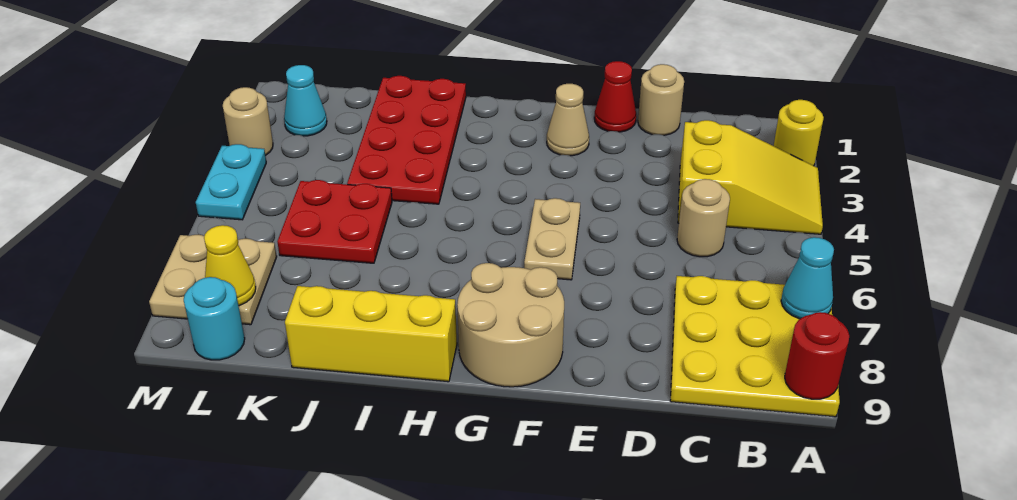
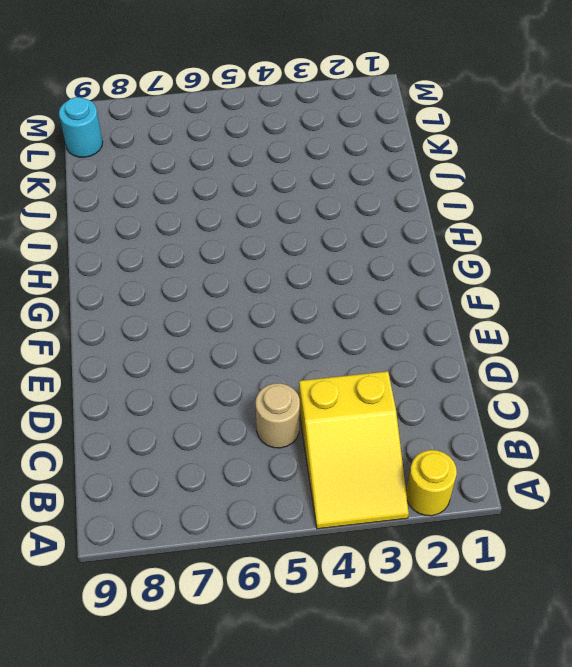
none -> yellow plate A7:C9 level 1
none -> tan round brick D1 level 1
none -> red cone E1 level 1

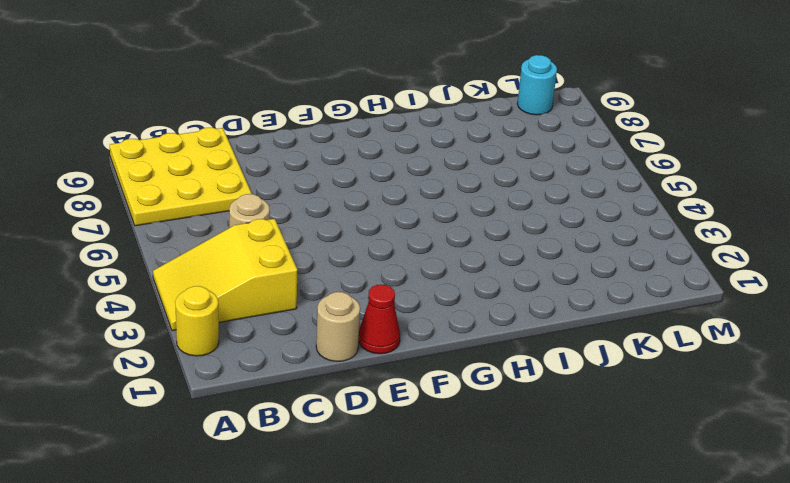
none -> tan cone F2 level 1
none -> tan plate F5:F6 level 1
none -> tan round brick F8:G9 level 1

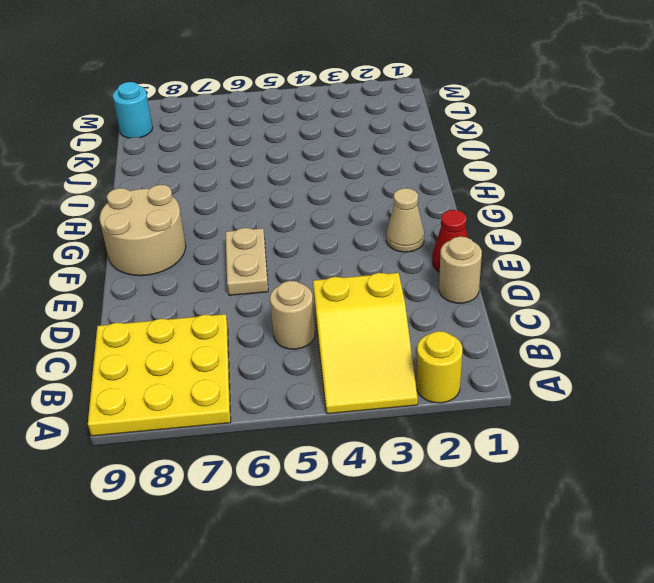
tan plate E6:F6 level 1 -> tan plate F5:F6 level 1
none -> yellow brick H9:J9 level 1
none -> red plate I1:J4 level 1
none -> red plate J5:K6 level 1

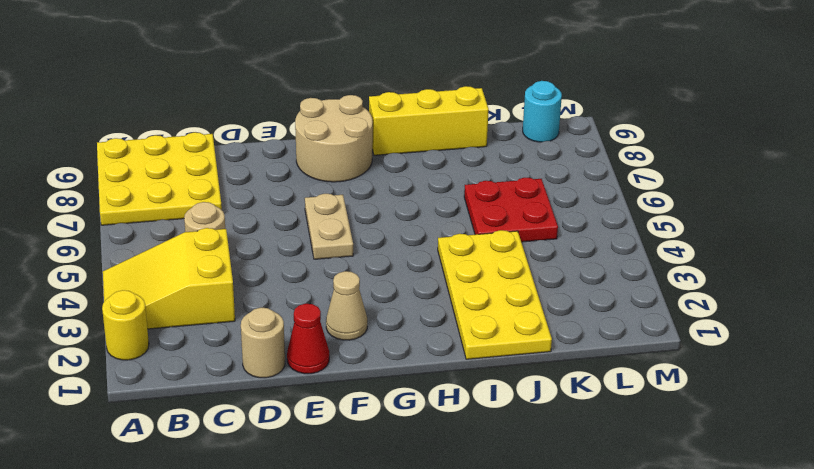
yellow plate I1:J4 level 1 -> red plate I1:J4 level 1
none -> cyan cone L2 level 1
none -> tan plate L7:M8 level 1
none -> tan round brick M3 level 1

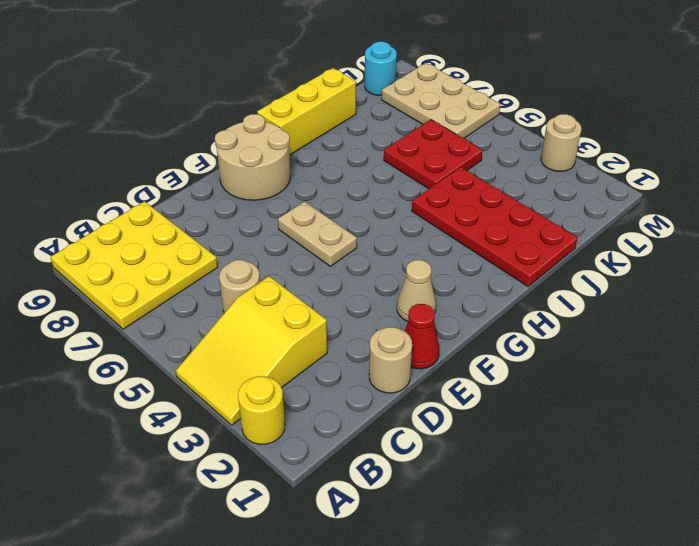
tan plate L6:M8 level 1 -> tan plate L7:M8 level 1
none -> cyan cone L2 level 1
none -> cyan plate M4:M5 level 1
none -> cyan cone A7 level 2

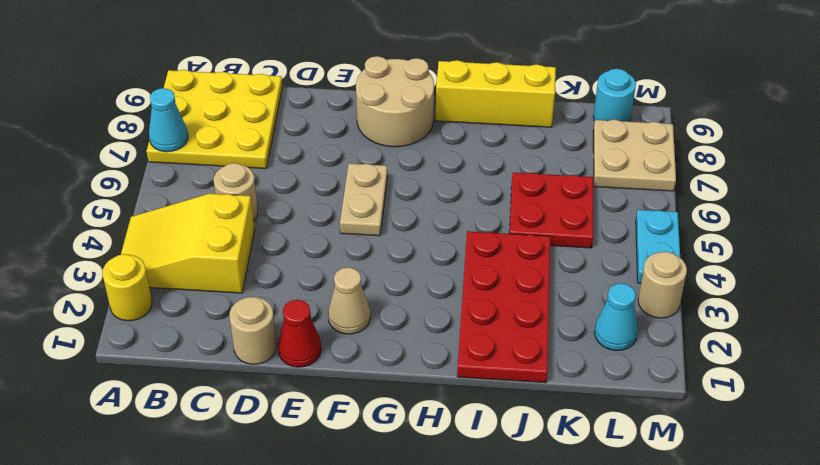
none -> red round brick A9 level 2
none -> yellow cone L8 level 2

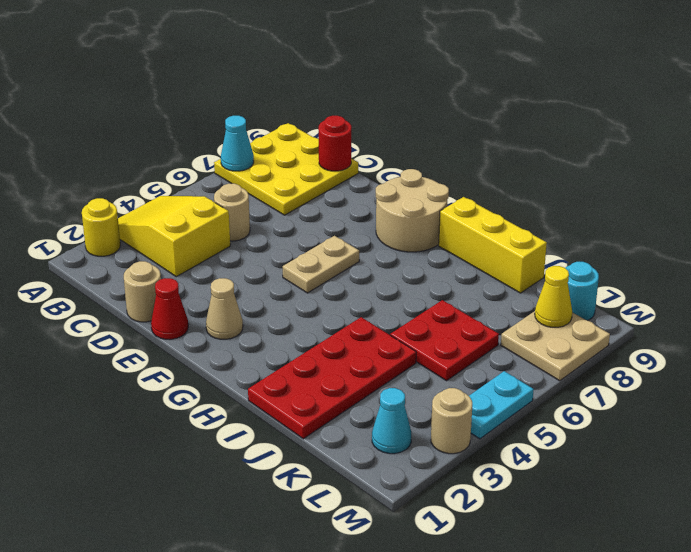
red round brick C9 level 2 -> red round brick A9 level 2

